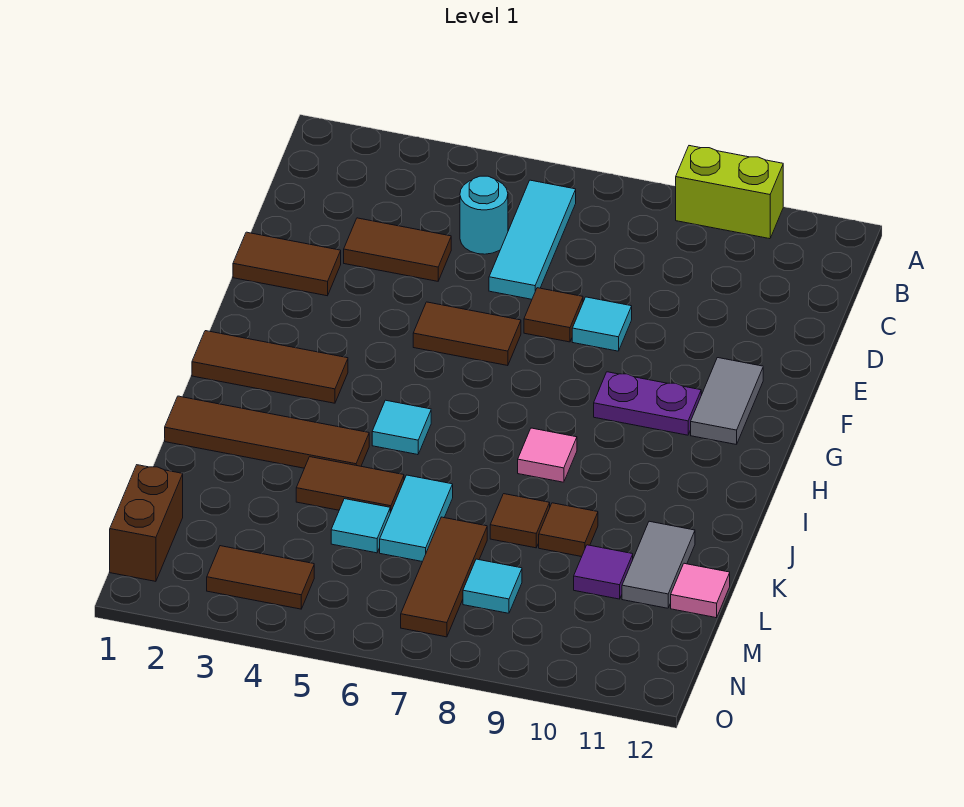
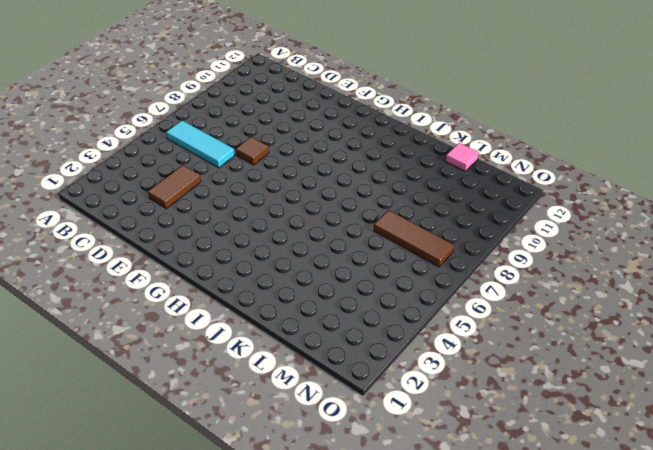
none -> lime brick A9:A10 level 1
none -> cyan round brick C5 level 1
none -> brown tile E1:E2 level 1

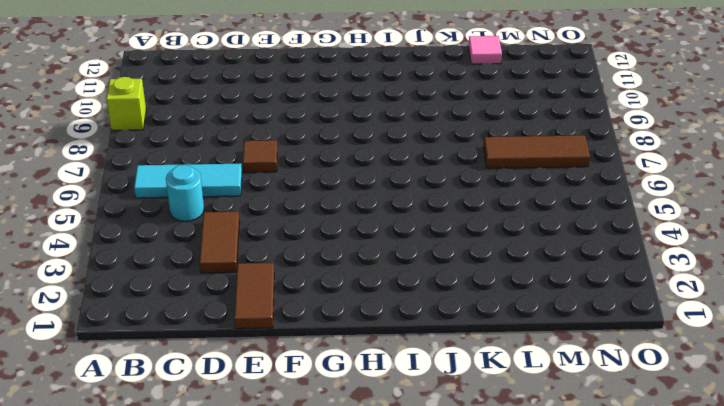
lime brick A9 level 1 -> lime brick A9:A10 level 1
none -> cyan tile E8 level 1
none -> brown tile F5:F6 level 1
none -> grey tile F11:G11 level 1

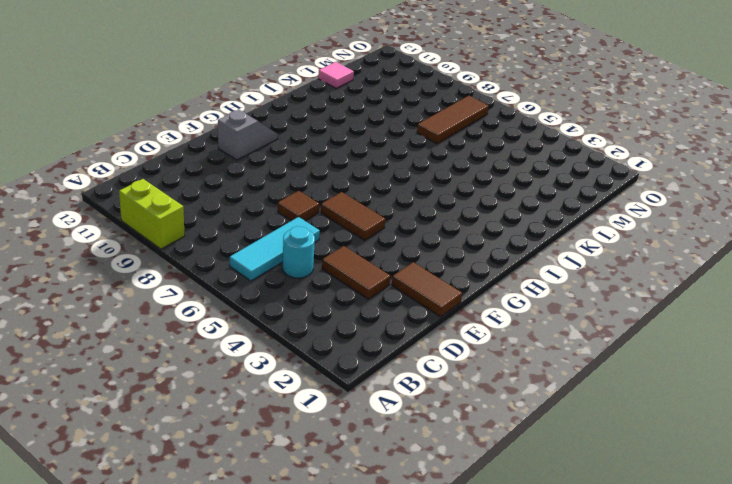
grey slope F11:G11 level 1 top F -> grey tile F11:G11 level 1
none -> cyan tile E8 level 1
none -> purple plate G9:G10 level 1
none -> brown tile H1:H3 level 1

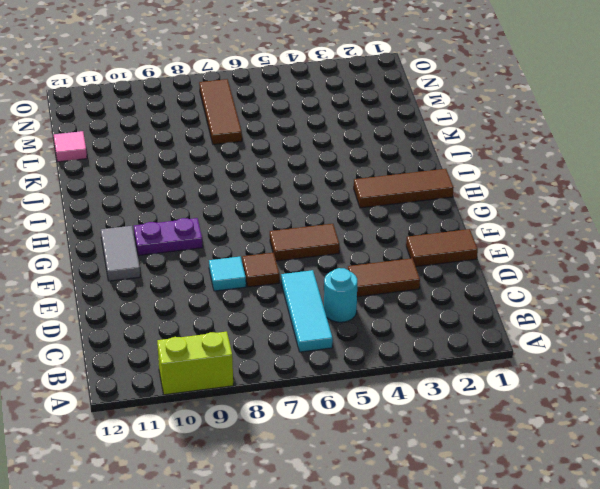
none -> cyan tile I5 level 1
none -> pink tile I8 level 1
none -> brown tile J1:J4 level 1

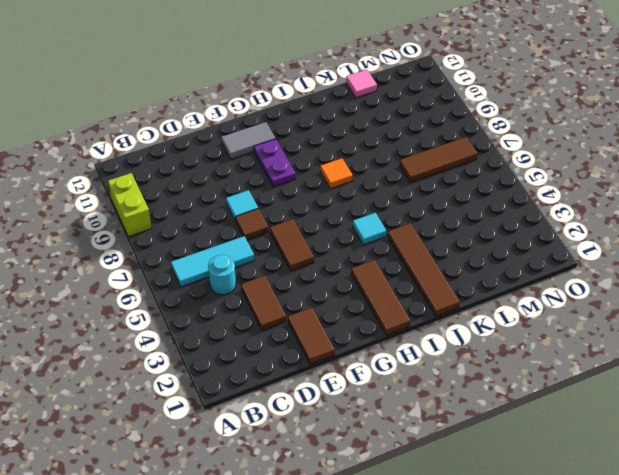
orange tile I8 level 1 -> pink tile I8 level 1
none -> brown tile K4:K5 level 1
none -> cyan tile K6:L6 level 1
none -> brown tile K8 level 1

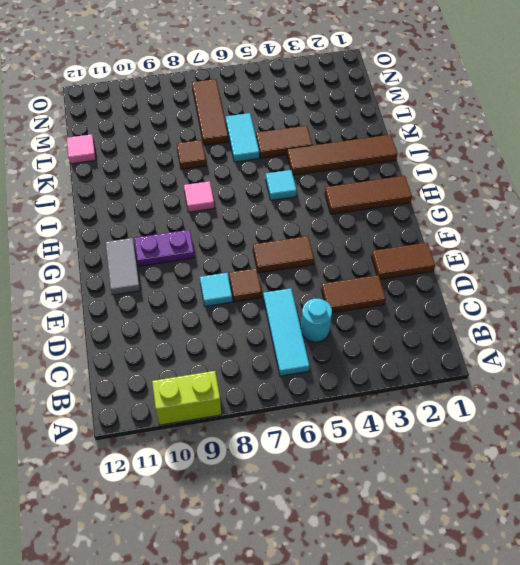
none -> brown tile K9 level 1
none -> grey tile K11:L11 level 1
none -> cyan tile L5 level 1

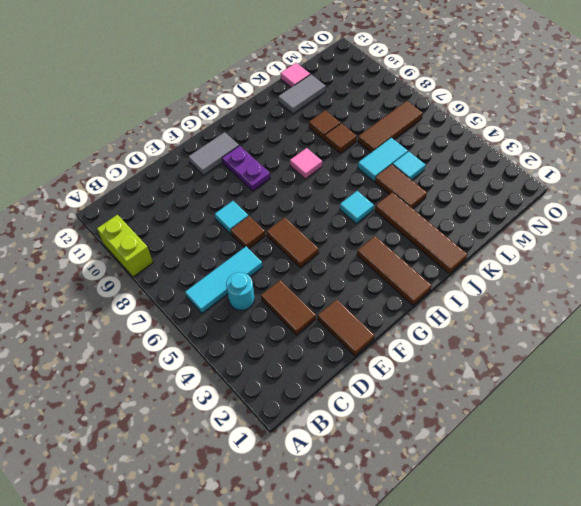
none -> purple tile L10 level 1
none -> brown brick M1:N1 level 1
none -> cyan tile M8 level 1

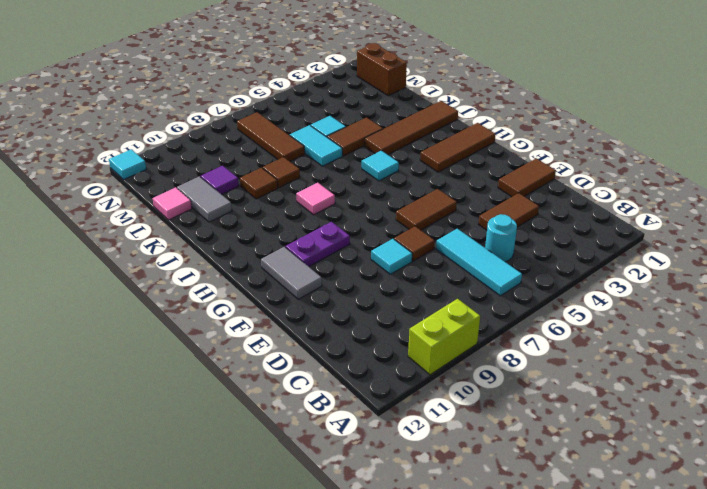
cyan tile O12 level 1 -> cyan tile M8 level 1
none -> brown tile N3:N4 level 1

